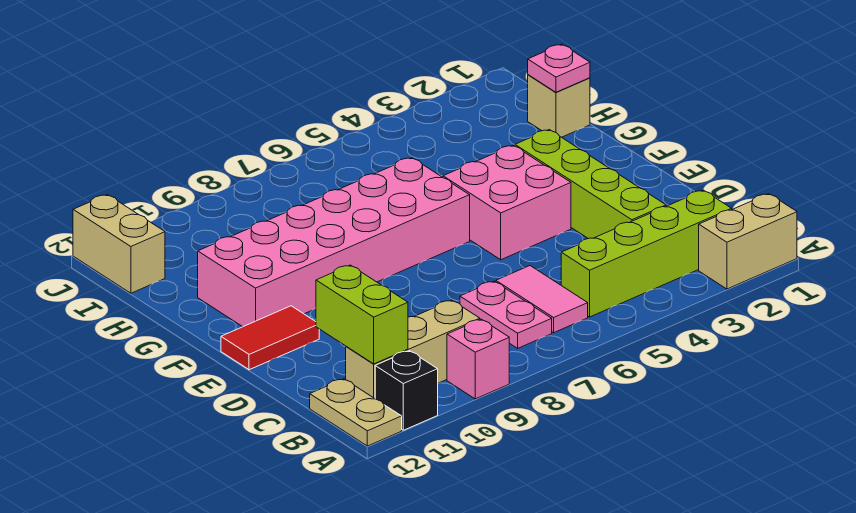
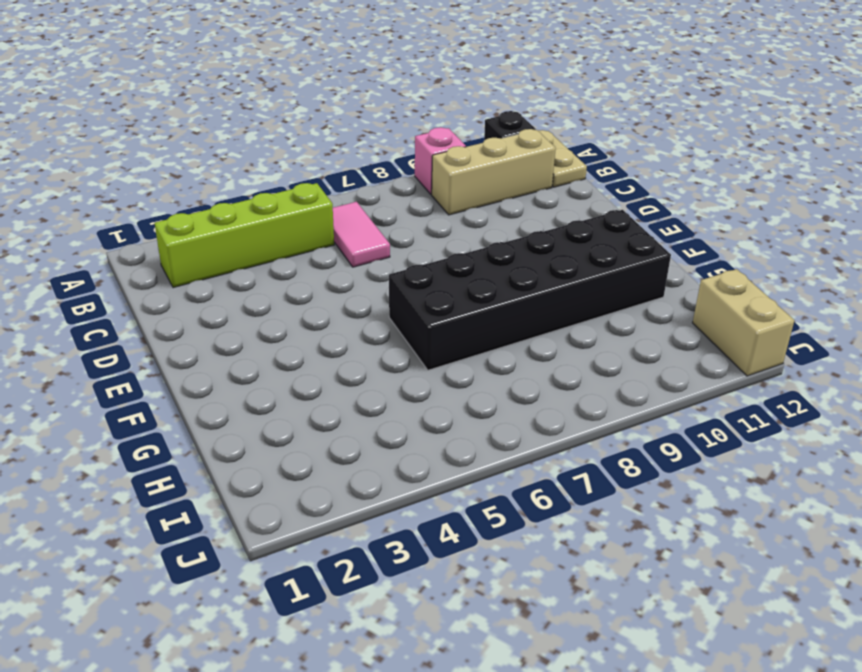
black brick F6:G11 level 1 -> pink brick F6:G11 level 1
none -> tan brick A1:A2 level 1
none -> pink plate B7:C7 level 1
none -> lime brick C3:F3 level 1

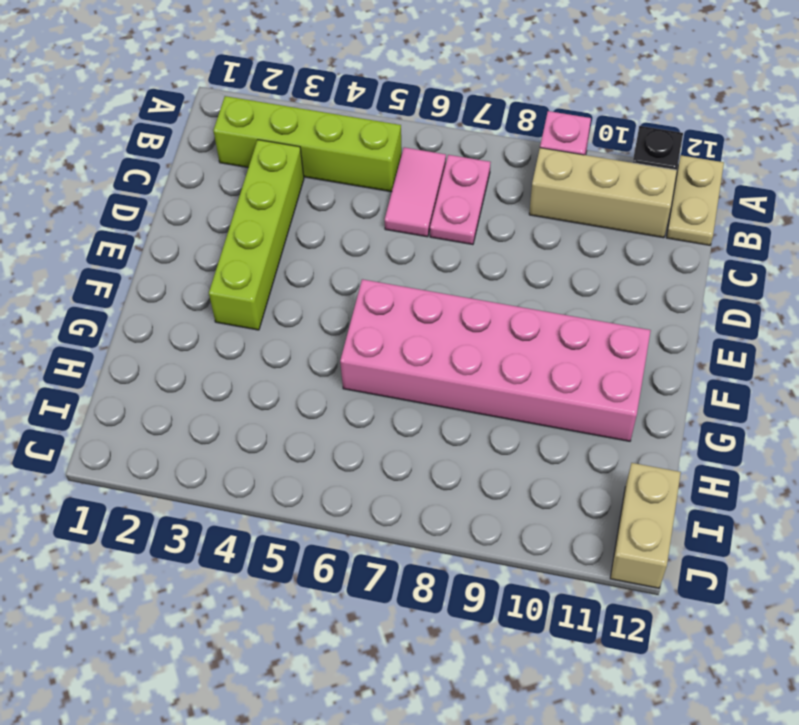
none -> tan brick A1:A2 level 1
none -> pink brick E4:F5 level 1
none -> red tile E11:E12 level 1

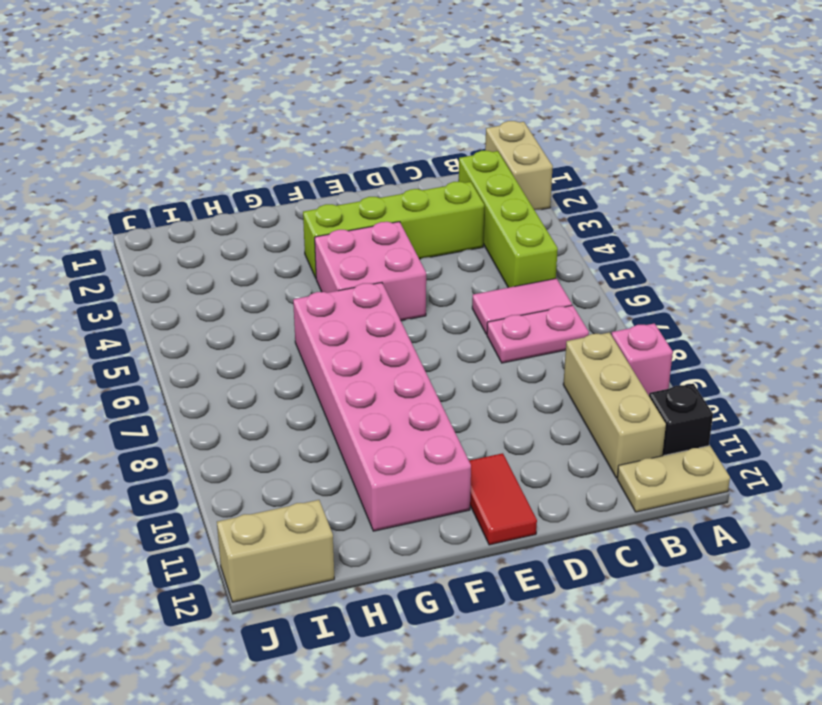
none -> tan brick H1 level 1
none -> lime brick B11:C11 level 2
none -> pink plate H1 level 2

